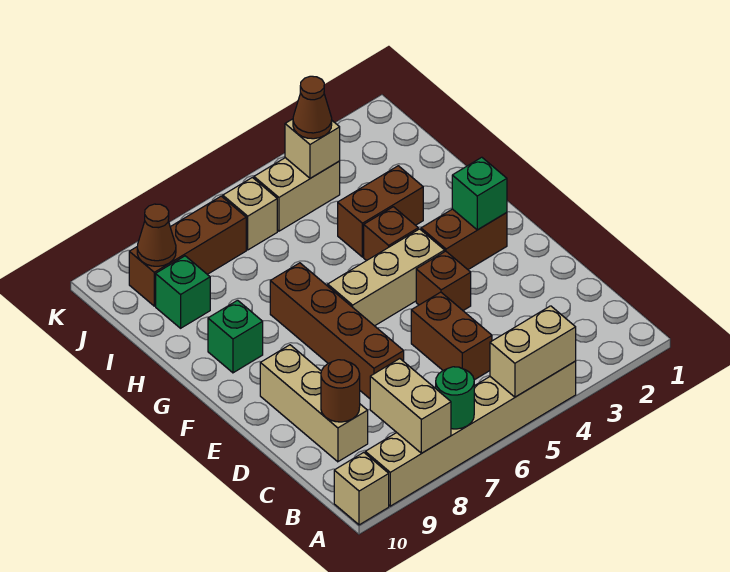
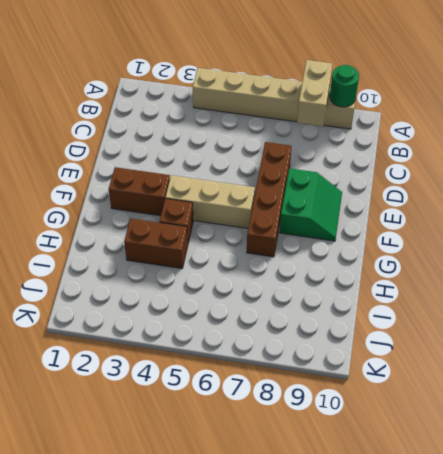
green round brick A9 level 2 -> green round brick A7 level 2
green slope E8:F9 level 1 top 8 -> tan brick C9:E9 level 1
none -> tan brick A10 level 1
none -> brown brick C5:D5 level 1
none -> brown brick E4 level 1

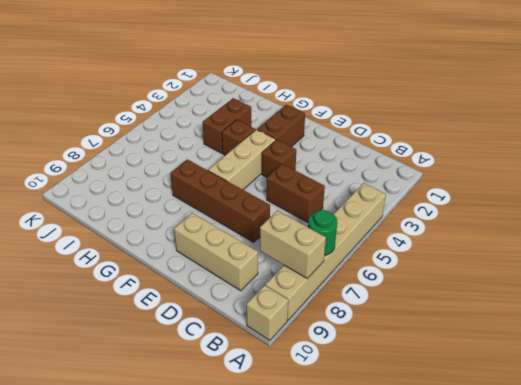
none -> green brick G9 level 1
none -> green brick I9 level 1
none -> tan brick J4:J5 level 1

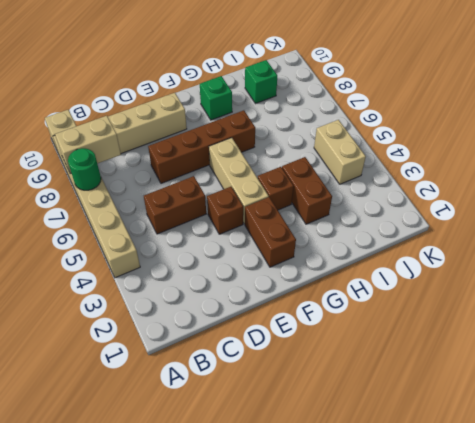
none -> tan brick J6 level 1
none -> brown brick J7:J9 level 1
none -> tan brick A4:A5 level 2

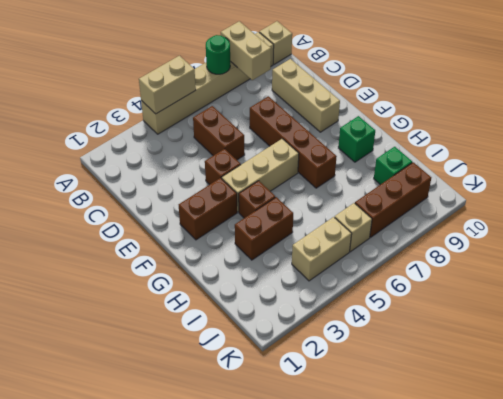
none -> brown round brick C9 level 2
none -> green brick F2 level 2
none -> tan brick J4 level 2

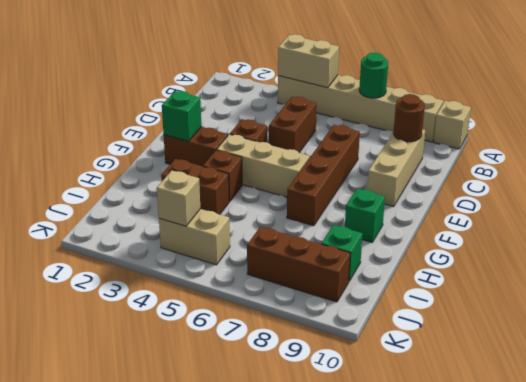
none -> tan brick J6 level 1
none -> tan brick A8:B8 level 2
none -> brown cone J9 level 2

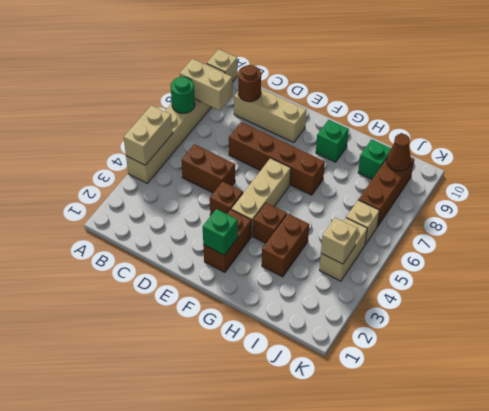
none -> brown cone J4 level 3

